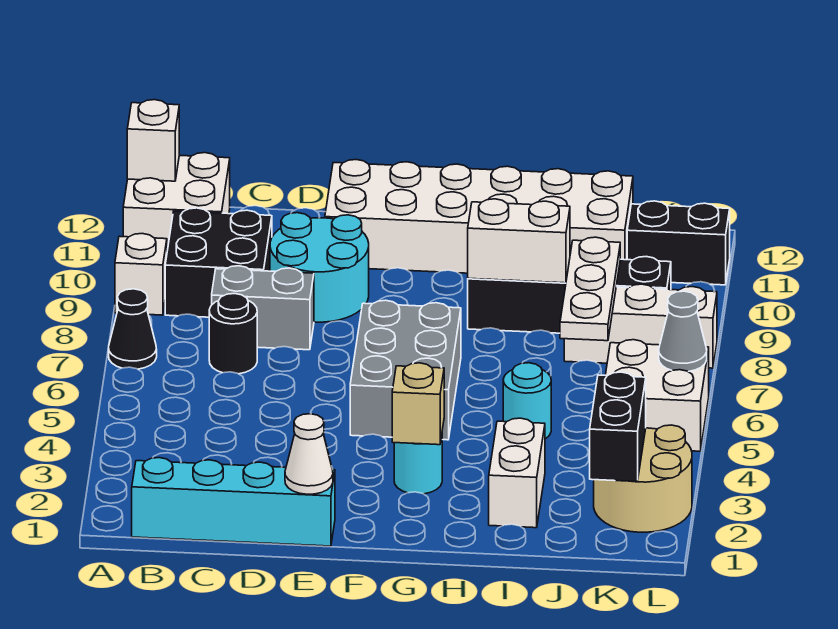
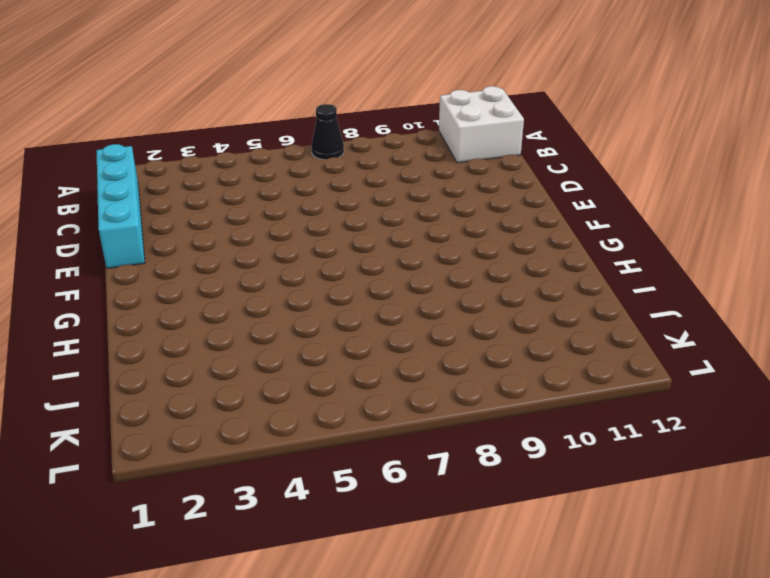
none -> white brick A9 level 1
none -> black brick B9:C10 level 1
none -> black round brick C7 level 1

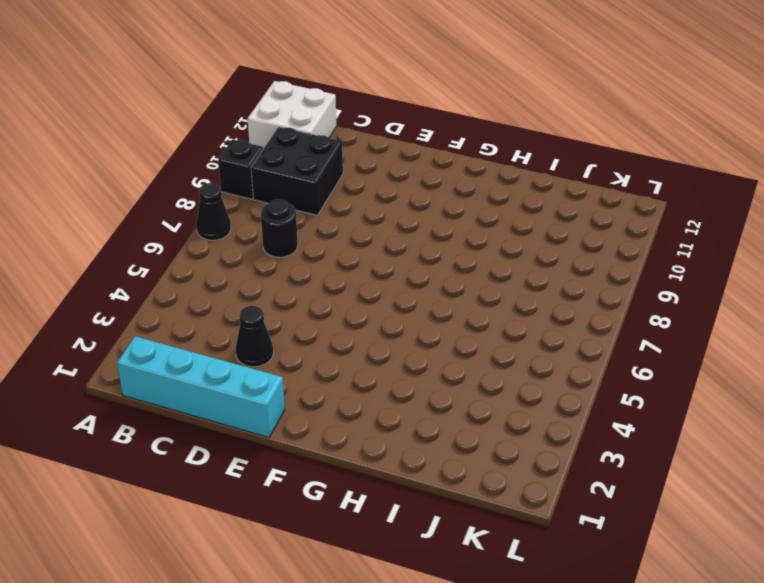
black brick A9 level 1 -> white brick A9 level 1
black cone D3 level 1 -> none
none -> grey brick C8:D8 level 1
none -> cyan round brick D9:E10 level 1
none -> white brick E11:J12 level 1

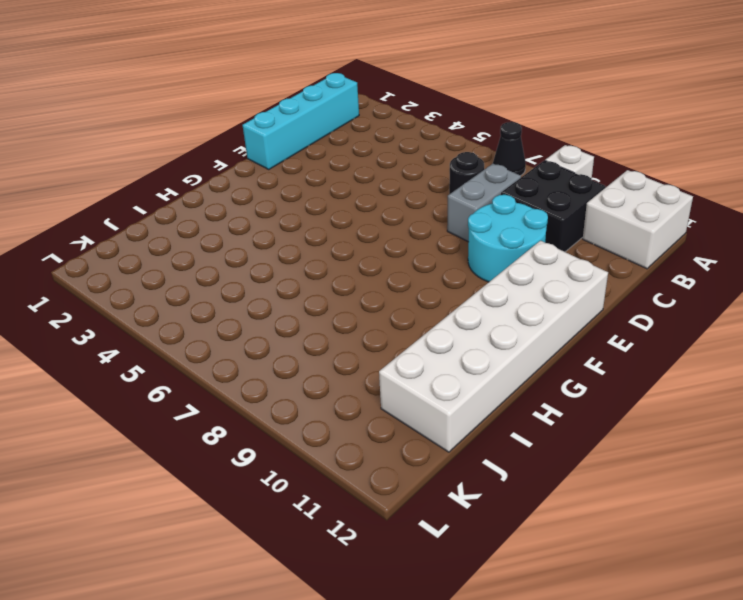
none -> grey brick F5:G7 level 1
none -> cyan round brick G3 level 1
none -> black brick H9:K9 level 1

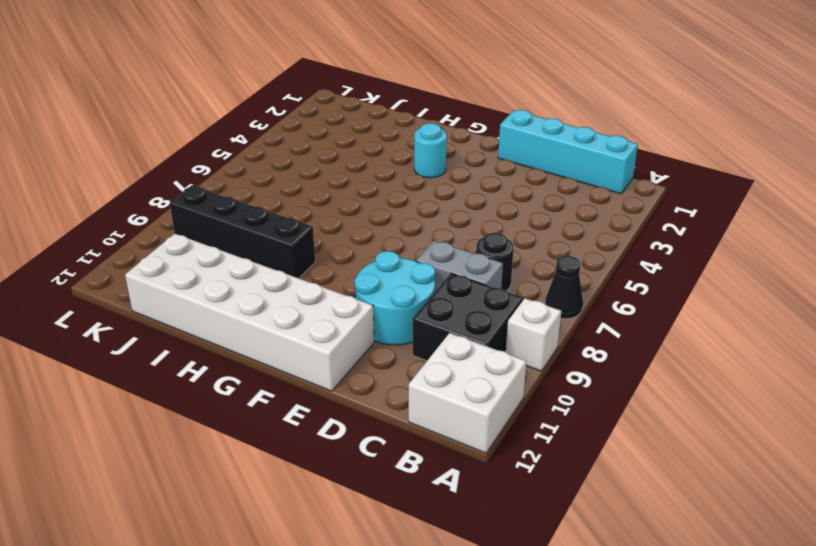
none -> grey brick F5:G7 level 1
none -> white brick I2:I3 level 1
none -> cyan round brick I5 level 1

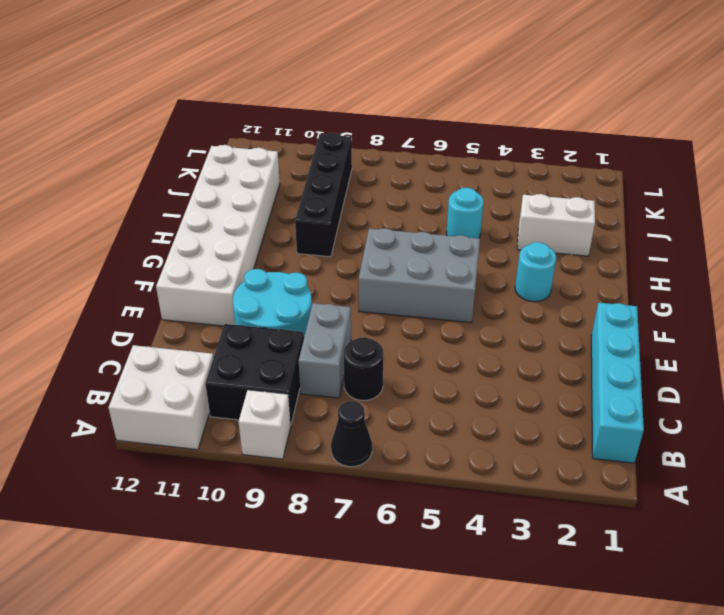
none -> white brick J8:L8 level 1
none -> tan round brick K2:L3 level 1
none -> white brick K5:L6 level 1

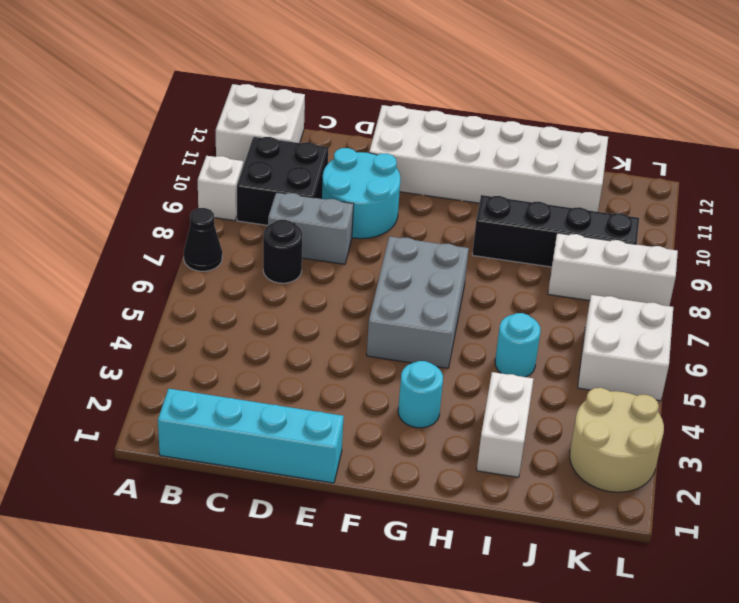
none -> black brick K11:L11 level 1
none -> white brick A12 level 2
none -> white cone E1 level 2

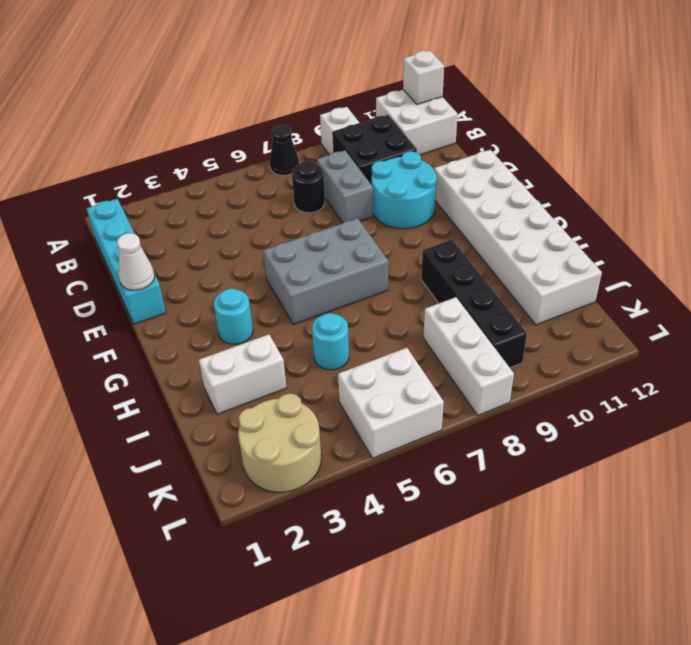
none -> black brick K11:L11 level 1
none -> tan brick G3 level 2
none -> white brick H9:I9 level 2

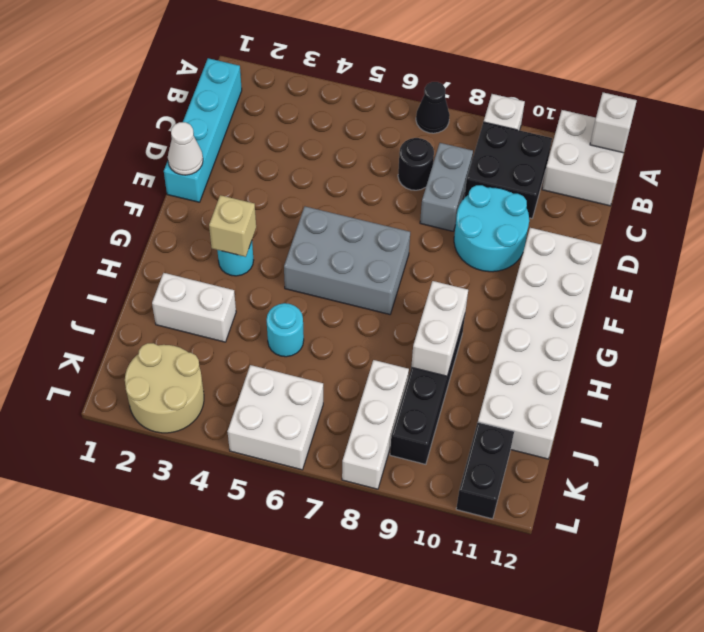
none -> white plate J7:J9 level 2
none -> black brick K2:K3 level 2
none -> grey cone L6 level 2

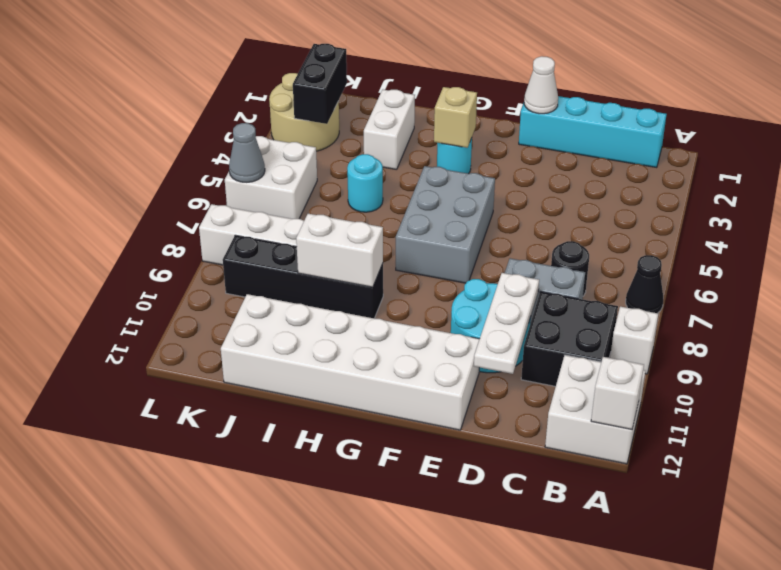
white plate D9:D11 level 2 -> white plate J7:J9 level 2
none -> black brick K11:L11 level 1

